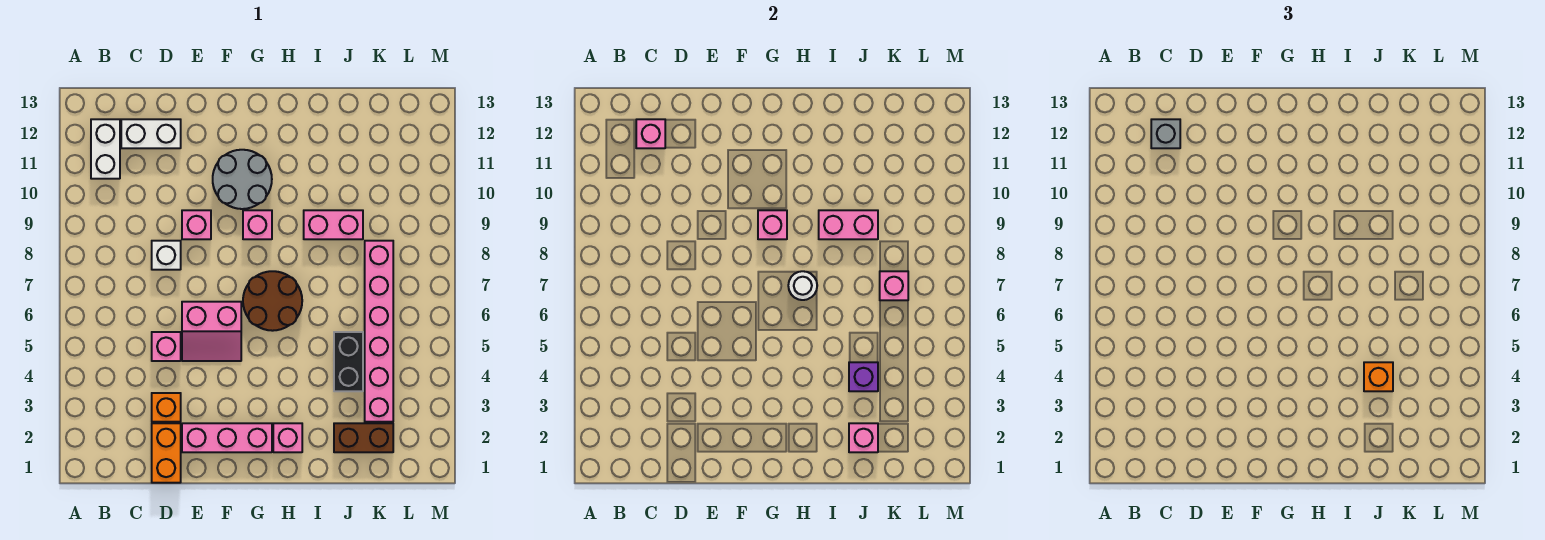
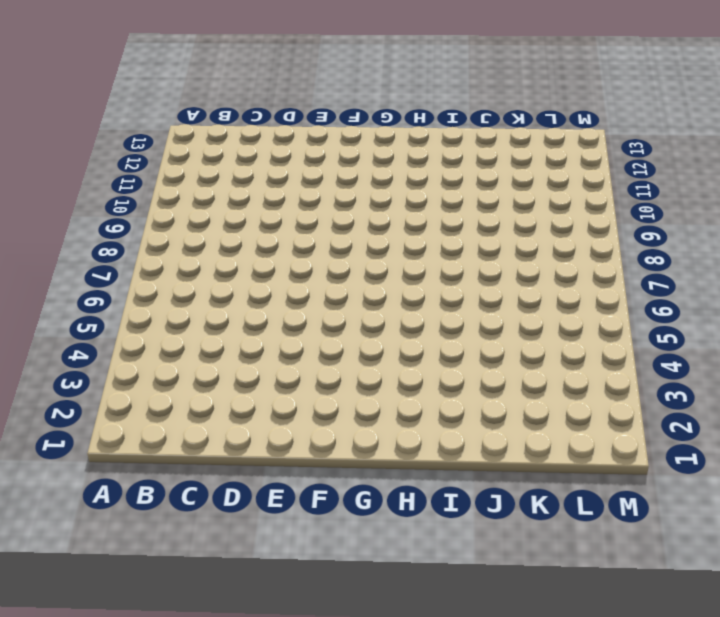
none -> white brick B11:B12 level 1
none -> white brick C12:D12 level 1
none -> orange brick D1:D2 level 1

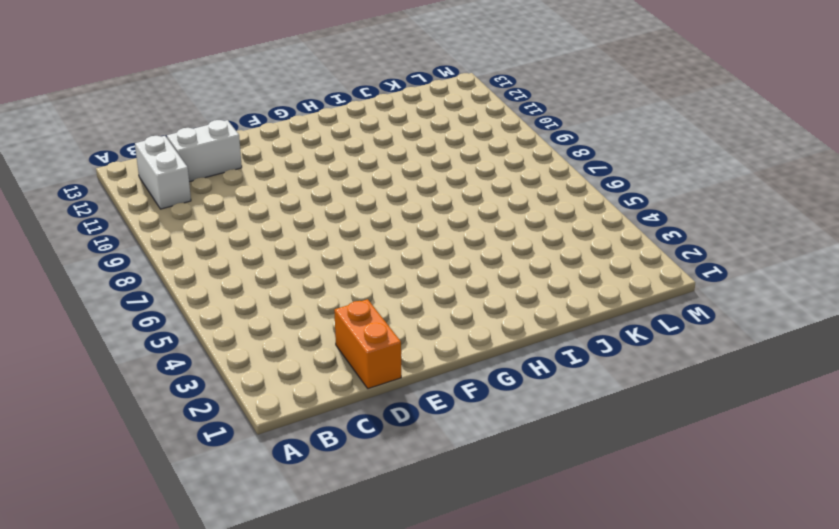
none -> orange brick D3 level 1
none -> pink brick D5 level 1
none -> white brick D8 level 1

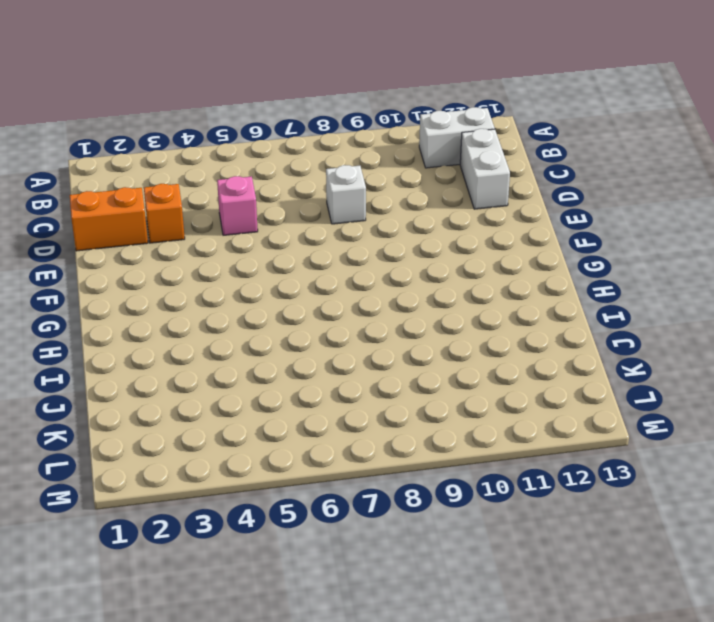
none -> pink brick E2:G2 level 1
none -> pink slope E5:F6 level 1 top 6
none -> pink brick E9 level 1

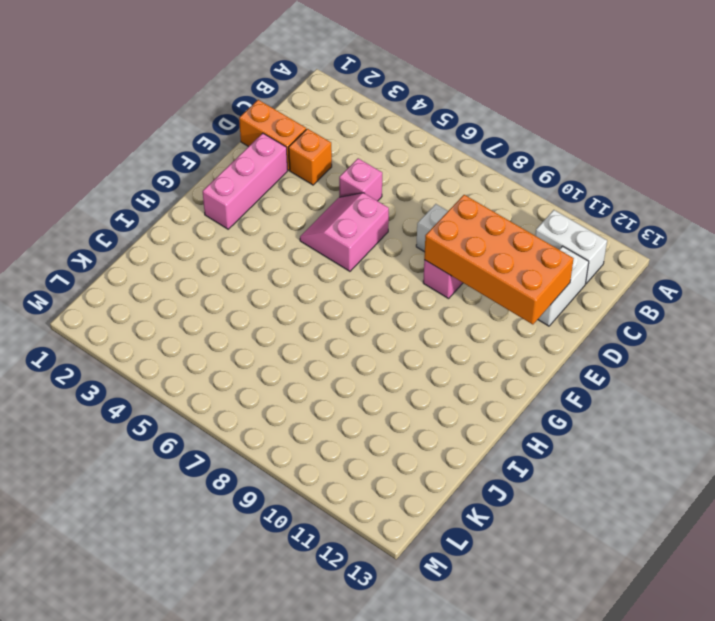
orange brick D9:E12 level 2 -> none
none -> grey round brick F10:G11 level 1
none -> brown round brick G6:H7 level 1
none -> pink brick G9 level 1

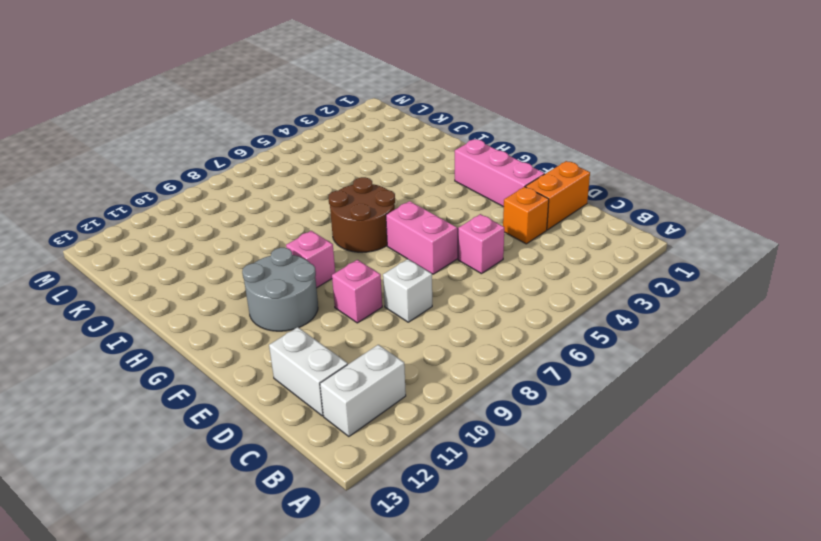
none -> pink brick H2 level 1
none -> pink brick I9:J9 level 1
none -> brown brick J2:K2 level 1

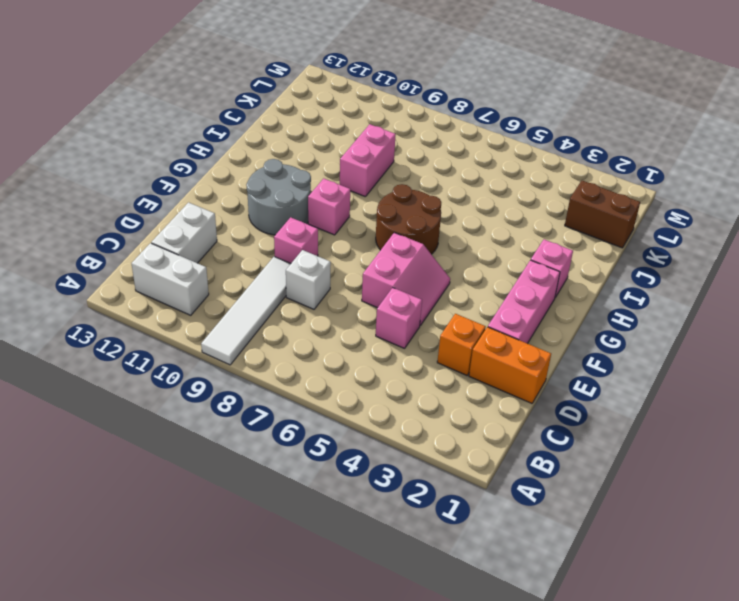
white tile A9:D9 level 1 -> none
brown brick K1:K2 level 1 -> brown brick J2:K2 level 1
none -> black brick J4:J5 level 1
none -> pink brick K3:K8 level 1
none -> pink brick C12 level 2

